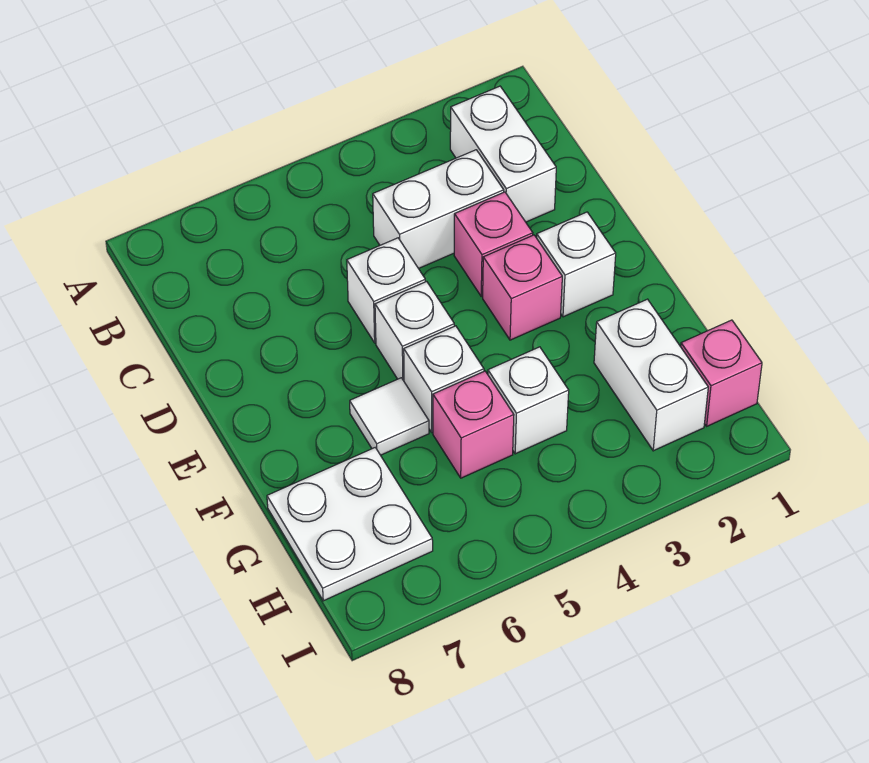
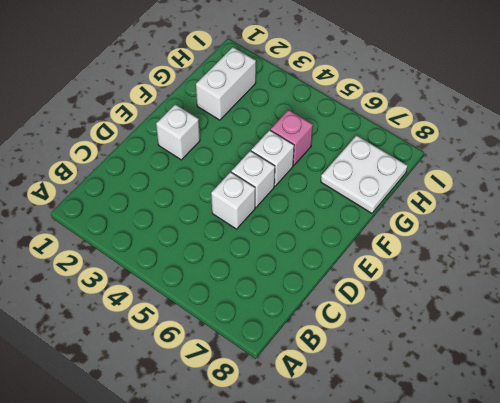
none -> white brick B2:C2 level 1
none -> white brick C3:C4 level 1
none -> pink brick D3 level 1

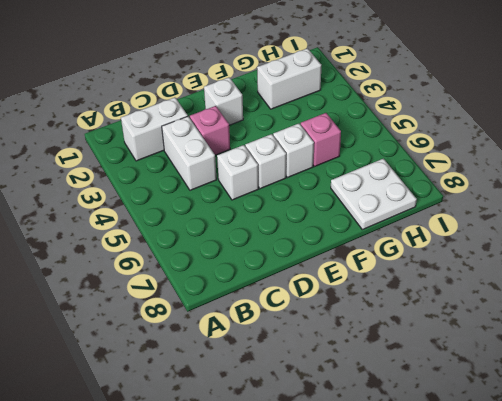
none -> pink brick E3 level 1
none -> white tile F6 level 1
none -> white brick G4 level 1

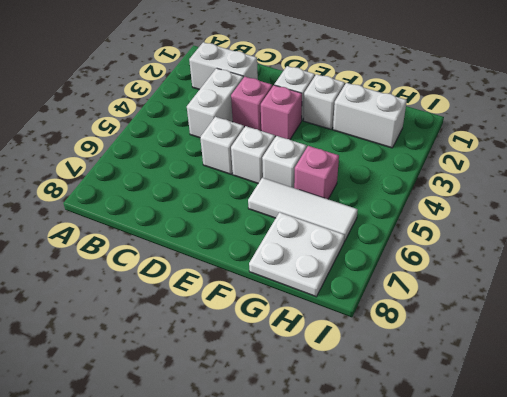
white brick F2 level 1 -> white brick G4 level 1
white tile F6:H6 level 1 -> white tile F6 level 1
none -> pink brick H1 level 1

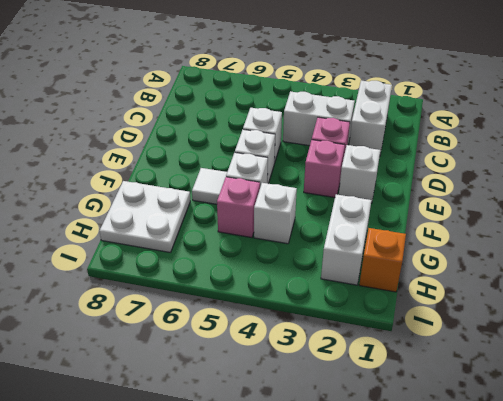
orange brick H1 level 1 -> pink brick H1 level 1

